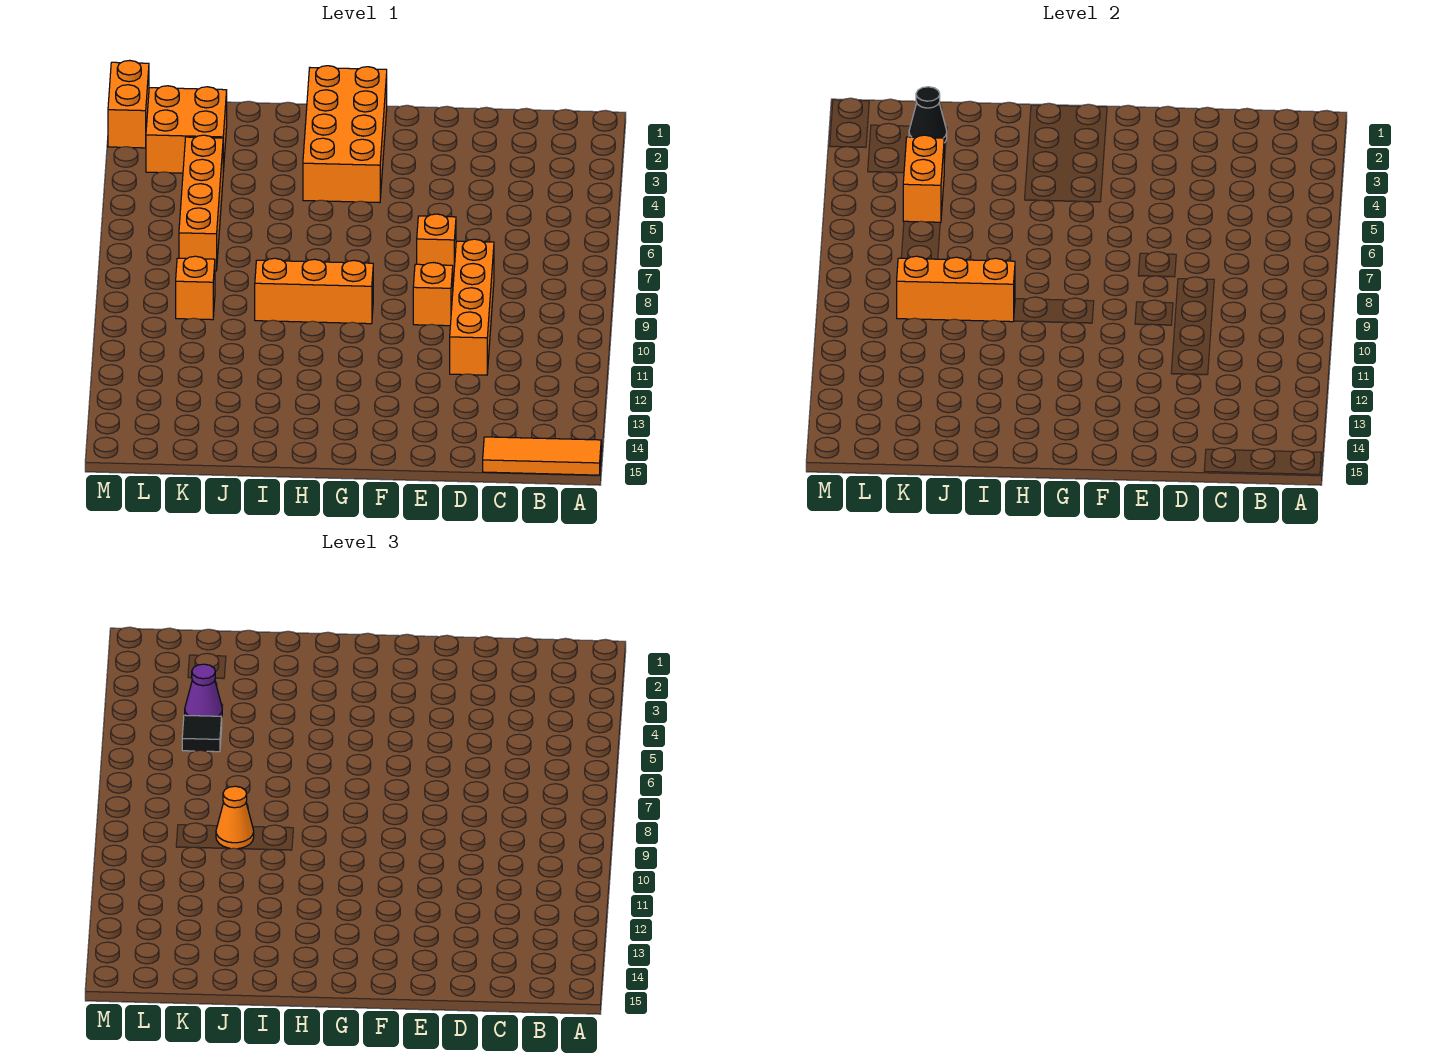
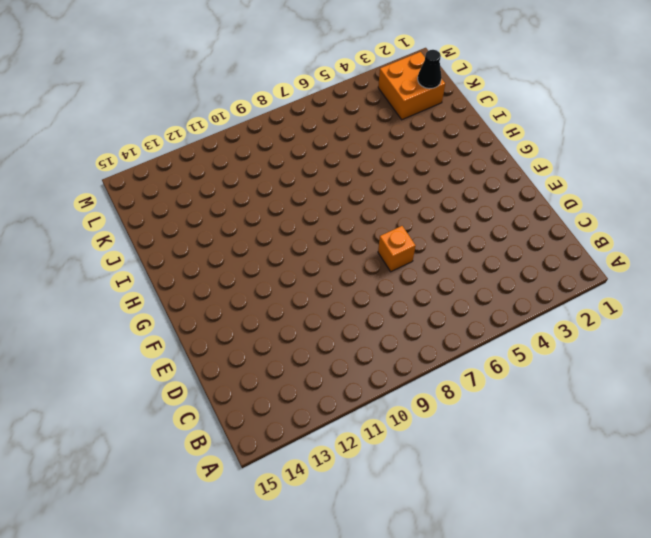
none -> orange tile A15:C15 level 1
none -> orange brick D8:D11 level 1
none -> orange brick E9 level 1

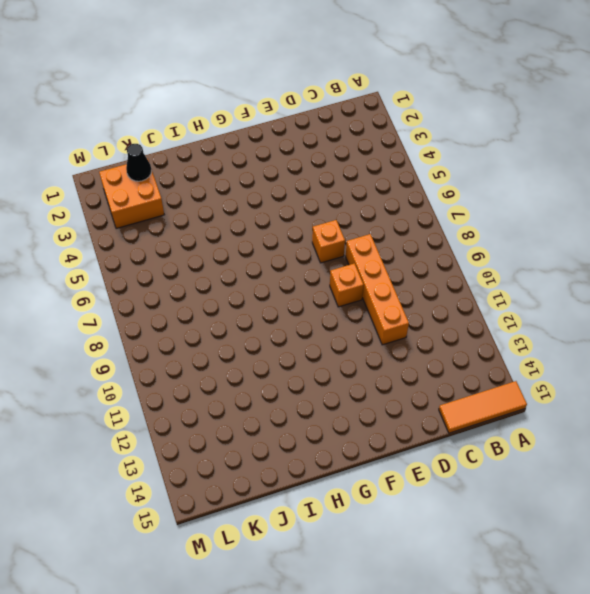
none -> orange brick G1:H4 level 1
none -> orange brick G9:I9 level 1
none -> orange brick K4:K7 level 1

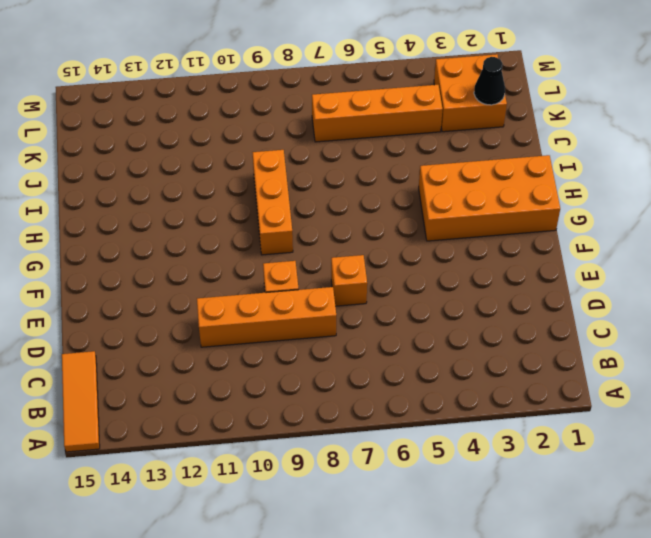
none -> orange brick K9 level 1
none -> orange brick M1:M2 level 1
none -> orange brick I9:K9 level 2

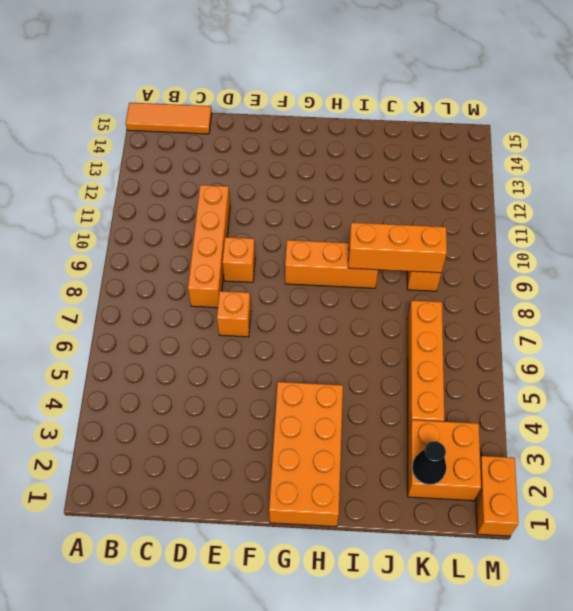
none -> orange brick K4:K5 level 2
none -> orange cone J9 level 3
none -> purple cone K4 level 3

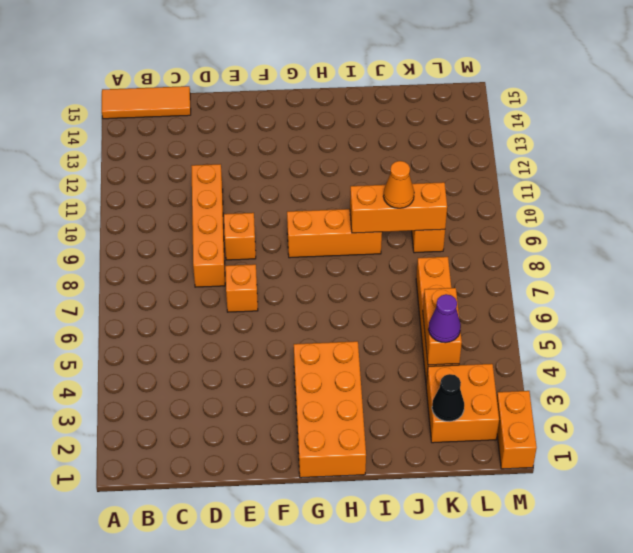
none -> black tile K5 level 3

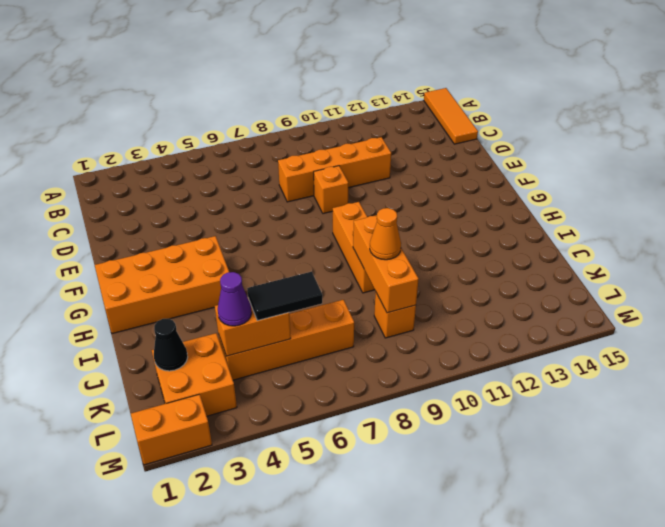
black tile K5:K6 level 3 -> black tile K5 level 3
none -> orange brick E7 level 1

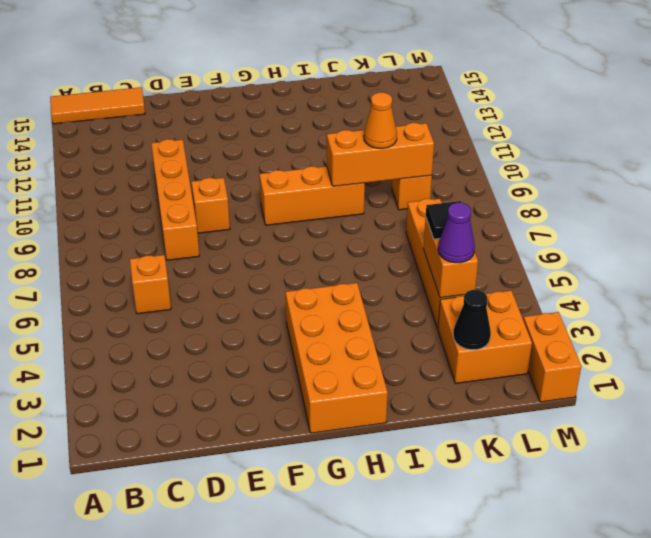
orange brick C6 level 1 -> orange brick E7 level 1

